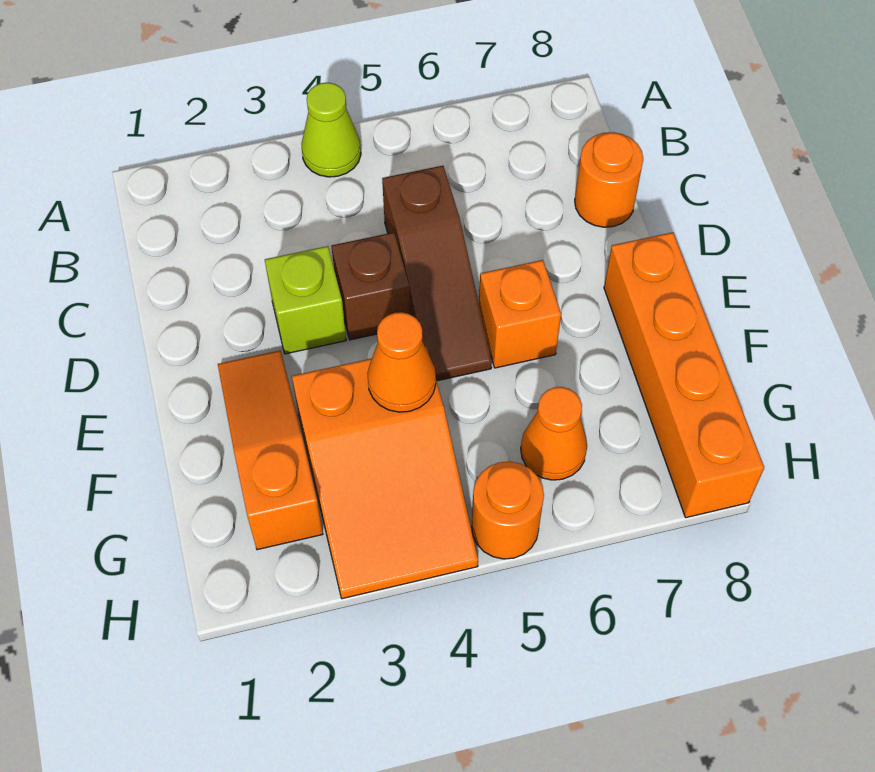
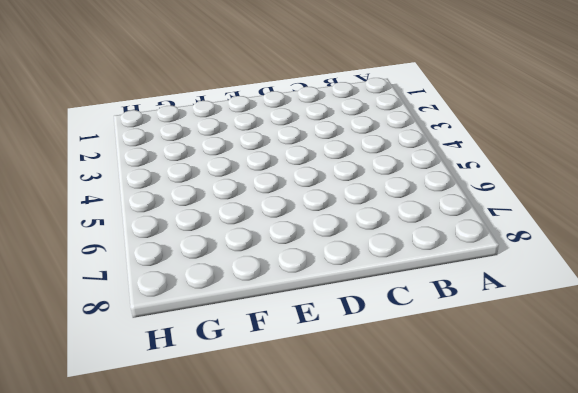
none -> lime cone A4 level 1
none -> brown slope C5:E5 level 1 top C
none -> orange round brick C8 level 1

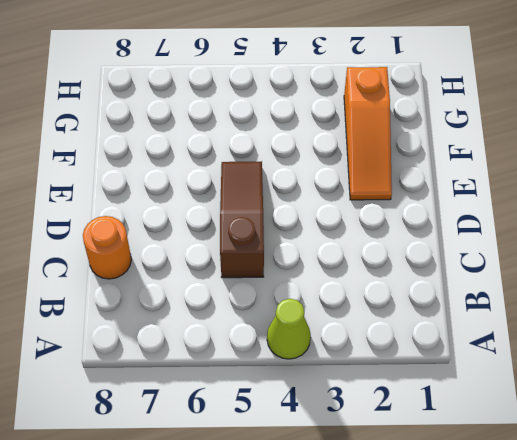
none -> lime brick D3 level 1
none -> brown brick D4 level 1
none -> orange brick E6 level 1

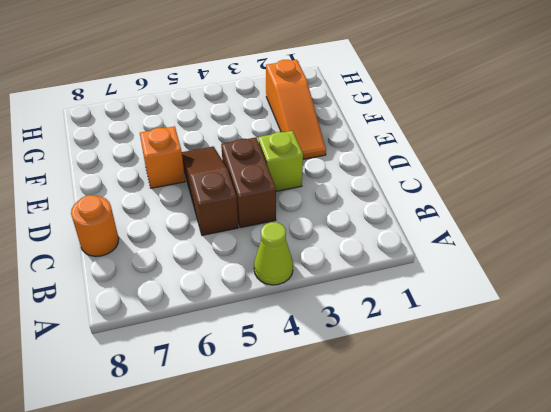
brown brick C4:D4 level 1 -> brown brick D4 level 1
none -> orange brick E8:H8 level 1
none -> orange slope F3:H4 level 1 top F
none -> orange cone G6 level 1

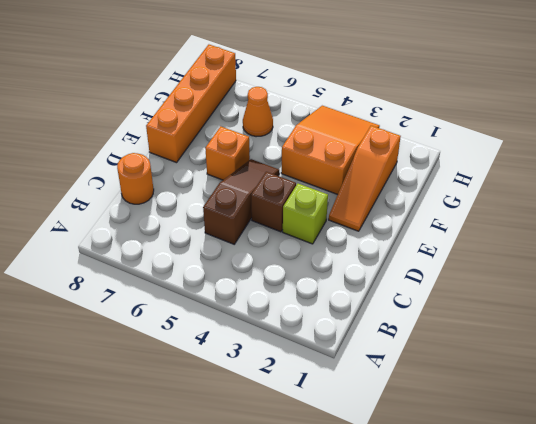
none -> lime cone A4 level 1
none -> orange round brick H5 level 1
none -> orange cone F4 level 2

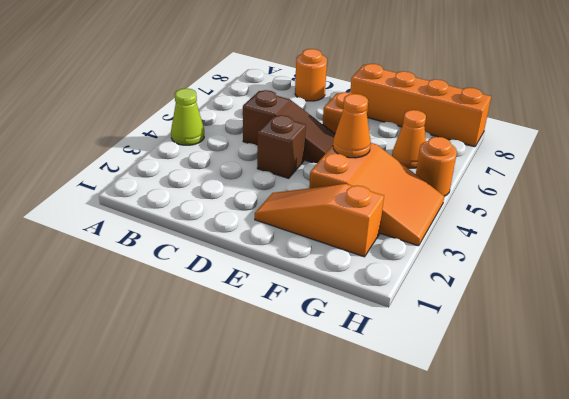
none -> lime brick D3 level 1

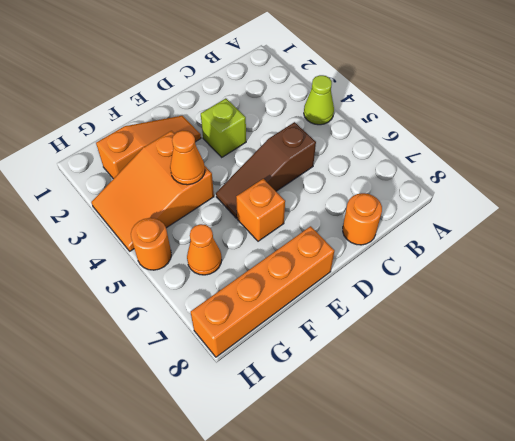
none -> brown brick D4 level 1

